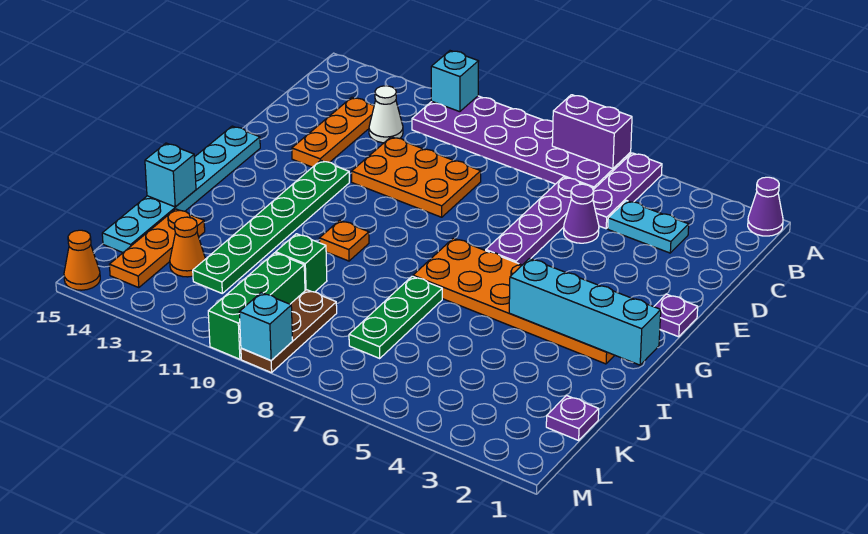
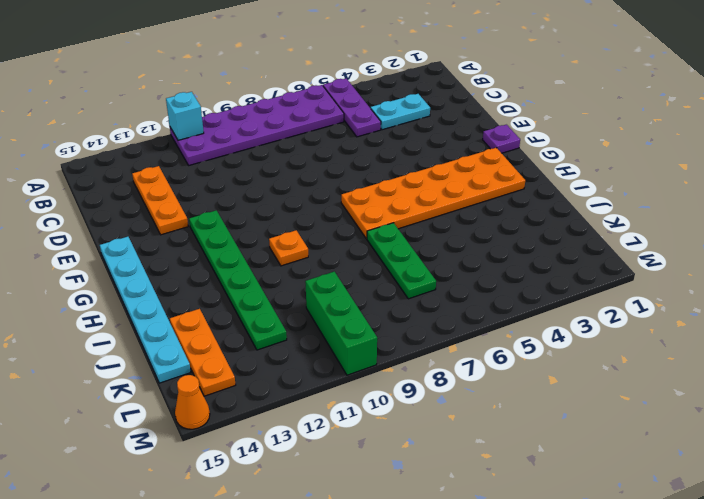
none -> purple cone A1 level 1
none -> purple plate C6:F6 level 1
none -> white cone C12 level 1

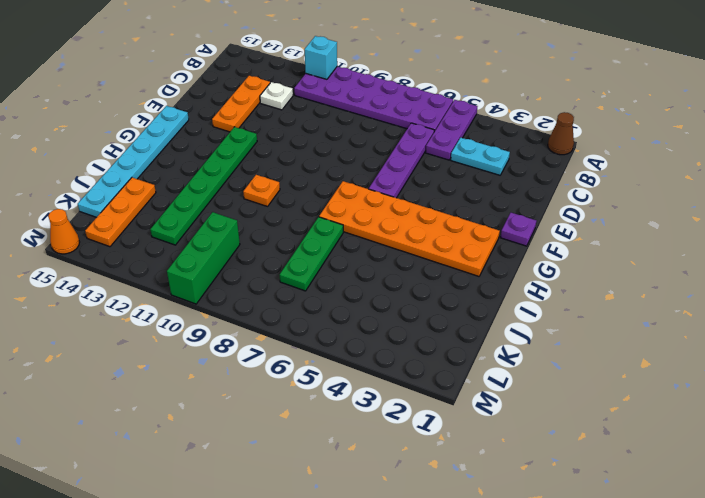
brown cone A1 level 1 -> purple cone A1 level 1
white plate C12 level 1 -> white cone C12 level 1
none -> purple cone D5 level 1
none -> orange plate D9:E11 level 1
none -> green brick J10 level 1

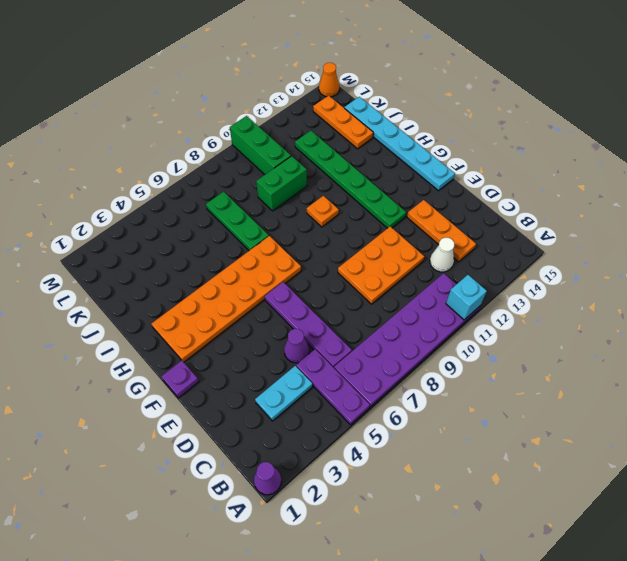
green brick J9:J10 level 1 -> green brick J10 level 1
none -> purple plate K1 level 1
none -> brown plate K9:M9 level 1
none -> orange cone K13 level 1

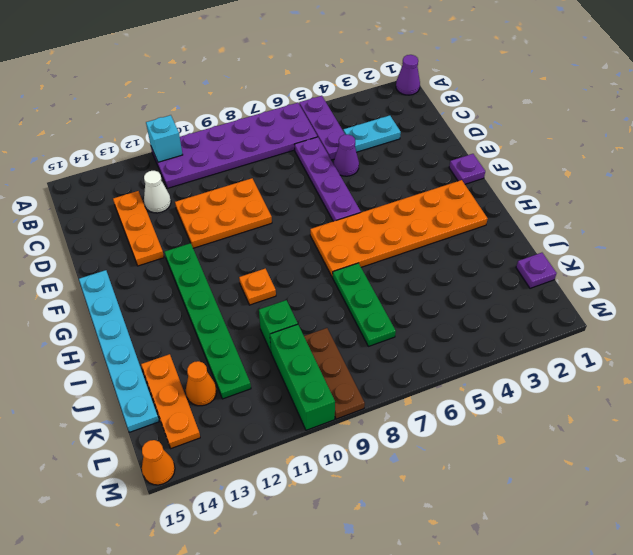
none -> purple brick A6:A7 level 2
none -> cyan brick H1:H4 level 2
none -> cyan brick I15 level 2

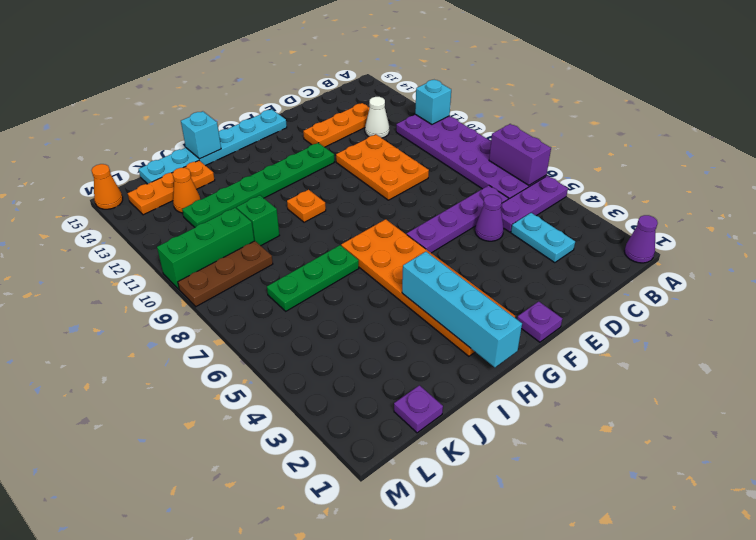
none -> cyan brick M9 level 2

